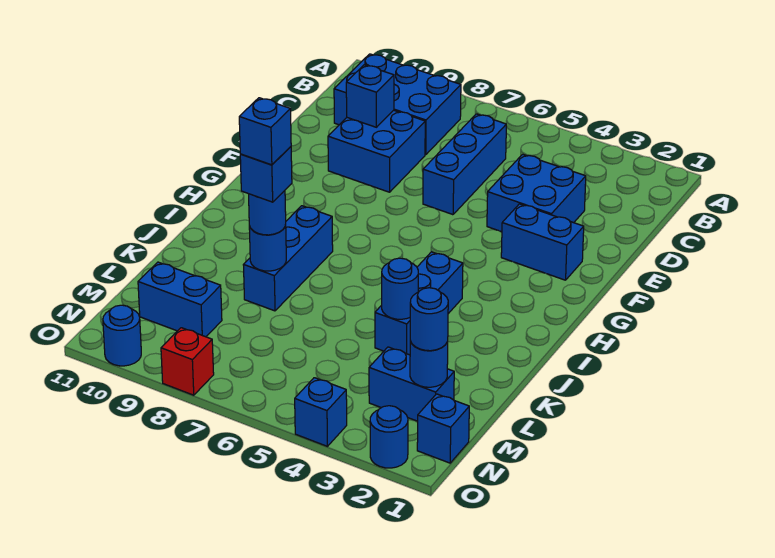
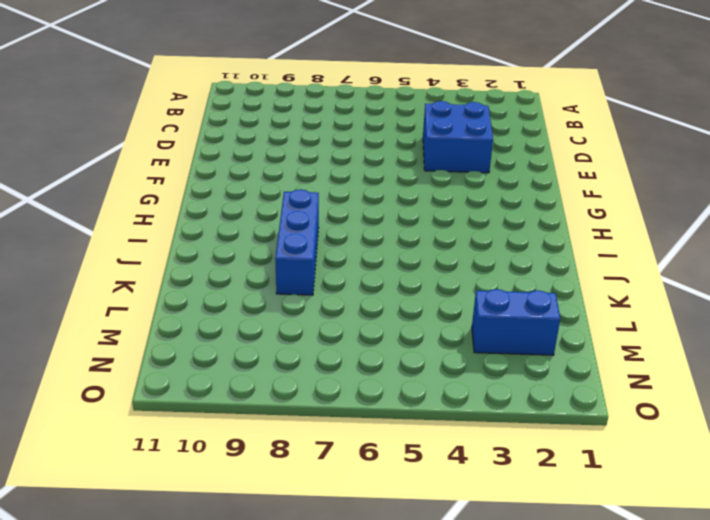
none -> blue brick B8:C10 level 1
none -> blue brick C6:E6 level 1
none -> blue brick D8:E9 level 1

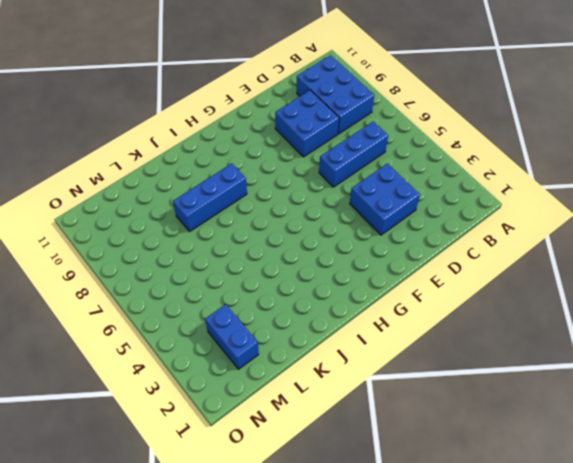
none -> blue brick F2:F3 level 1
none -> blue brick I4:K4 level 1
none -> blue brick M9:M10 level 1

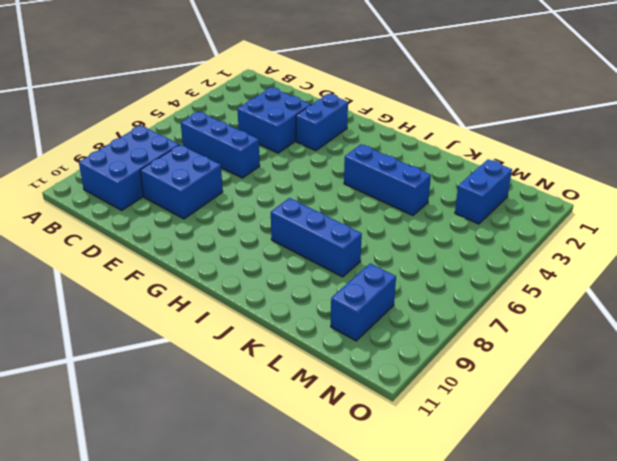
none -> blue brick N1 level 1
none -> blue round brick O2 level 1
none -> blue brick O4 level 1

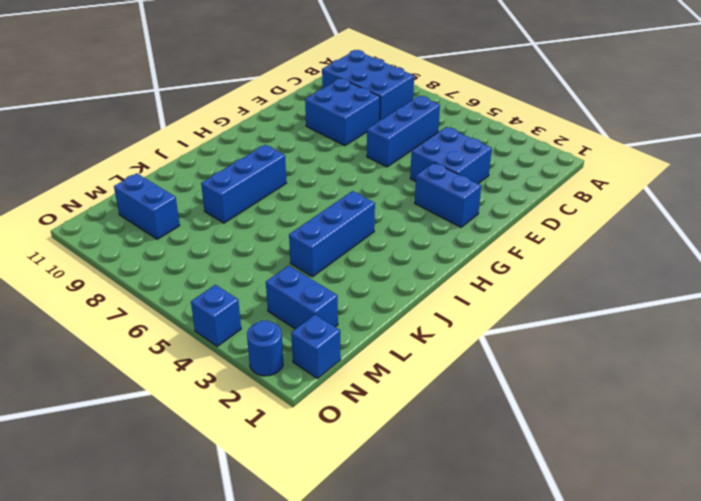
none -> red brick O8 level 1
none -> blue round brick O10 level 1
none -> blue brick D9 level 2

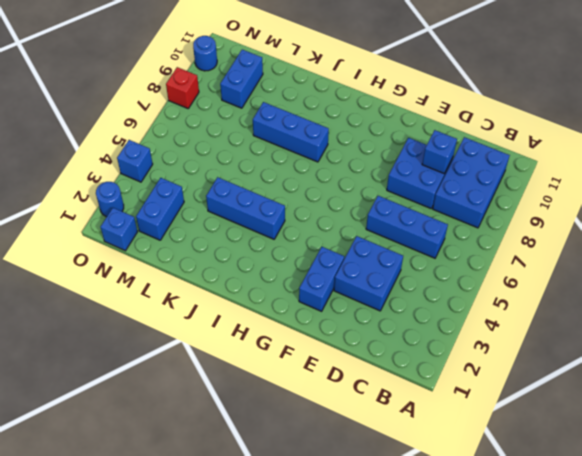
none -> blue round brick K4 level 2
none -> blue round brick K8 level 2
none -> blue round brick M2 level 2

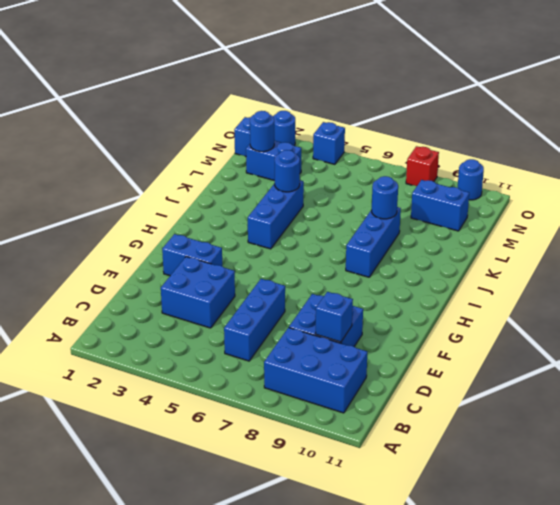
none -> blue round brick K8 level 3
none -> blue round brick M2 level 3
none -> blue brick K8 level 4

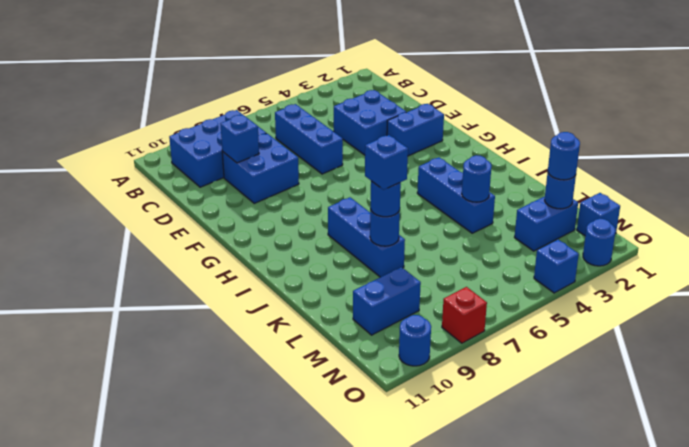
none -> blue brick K8 level 5

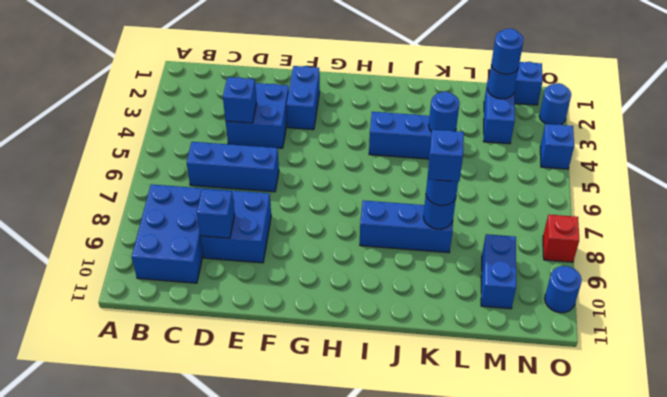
blue brick D4 level 2 -> blue brick K8 level 5

